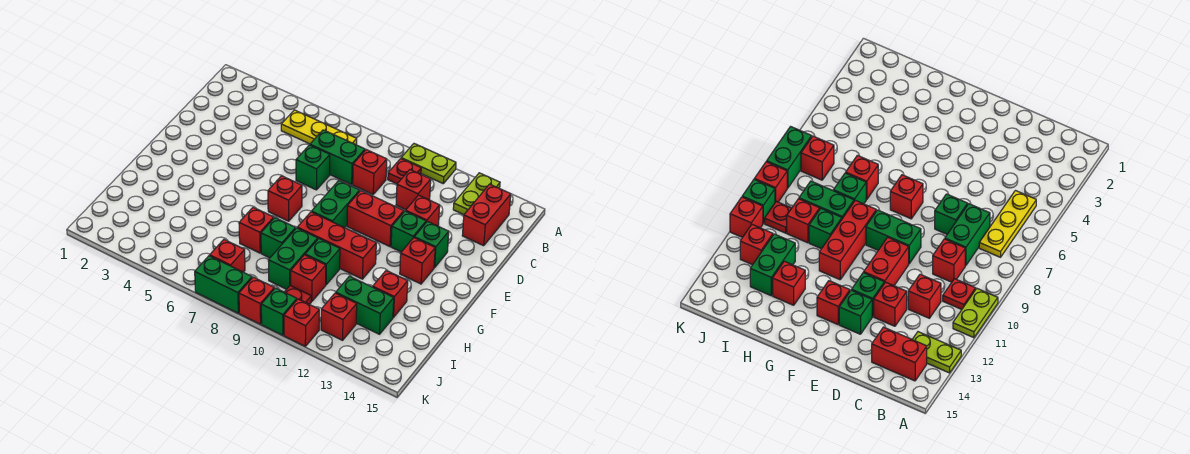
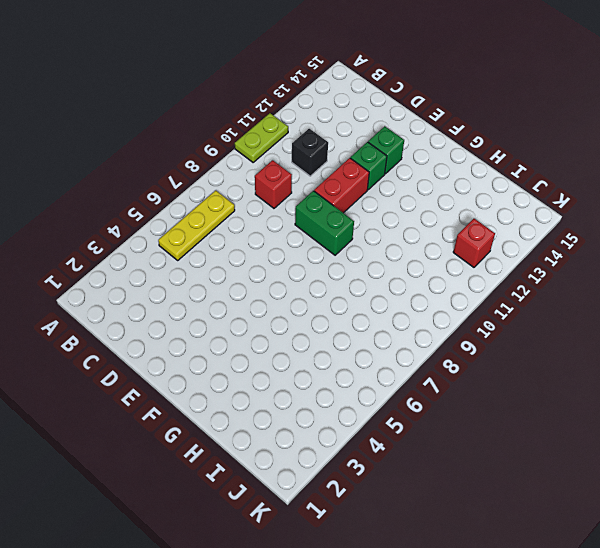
black brick C11 level 1 -> red brick C11 level 1
none -> lime plate A13:B13 level 1
none -> red plate B10 level 1
none -> red brick B14:C14 level 1
none -> green brick C7:C8 level 1

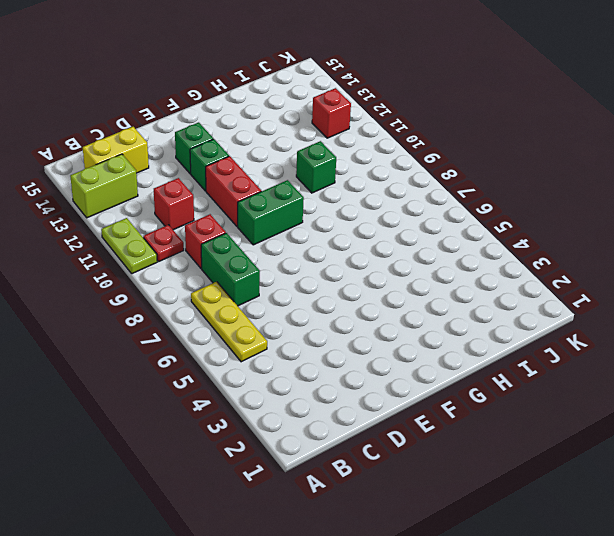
lime brick A13:B13 level 1 -> lime plate A13:B13 level 1
yellow brick B14:C14 level 1 -> red brick B14:C14 level 1
none -> green brick D7 level 1
none -> red brick D12 level 1
none -> red brick F7 level 1
none -> red brick F13 level 1

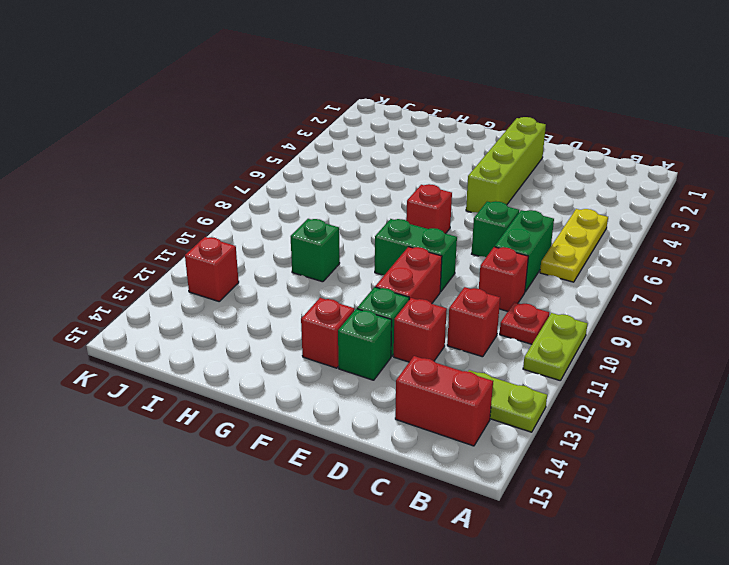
lime brick E2:E5 level 1 -> none
none -> red brick G9:G11 level 1
none -> red brick H7 level 1
none -> green brick H8 level 1
none -> green brick H9:I9 level 1

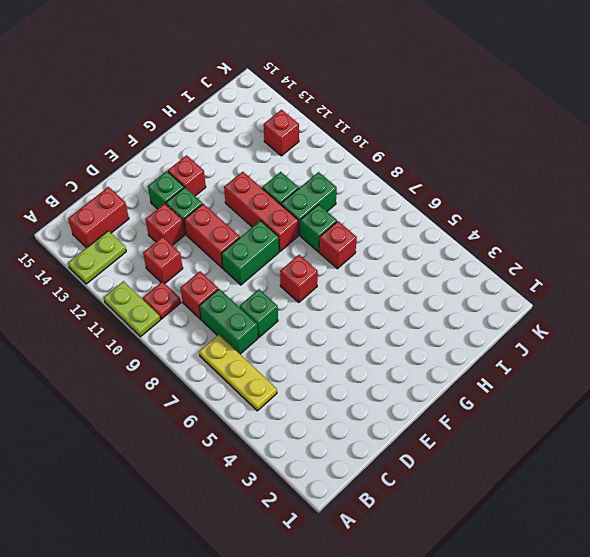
none -> red brick H13 level 1
none -> red brick I10 level 1
none -> green brick I12:I13 level 1
none -> red brick J7 level 1

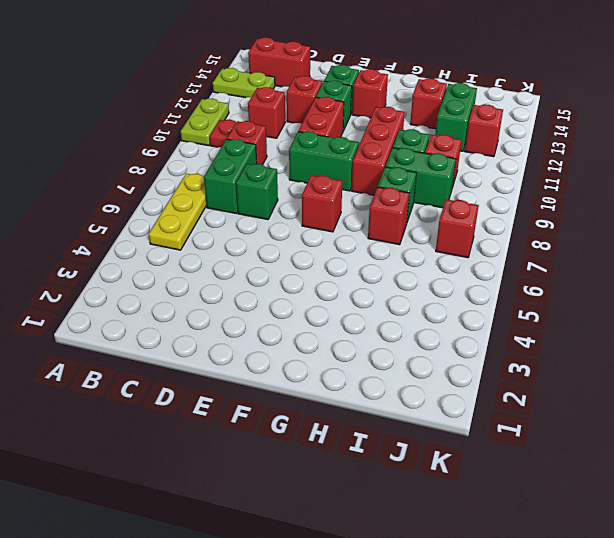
none -> red plate J10 level 1
none -> green brick K7:K8 level 1
none -> red brick K9 level 1
none -> green brick K10 level 1

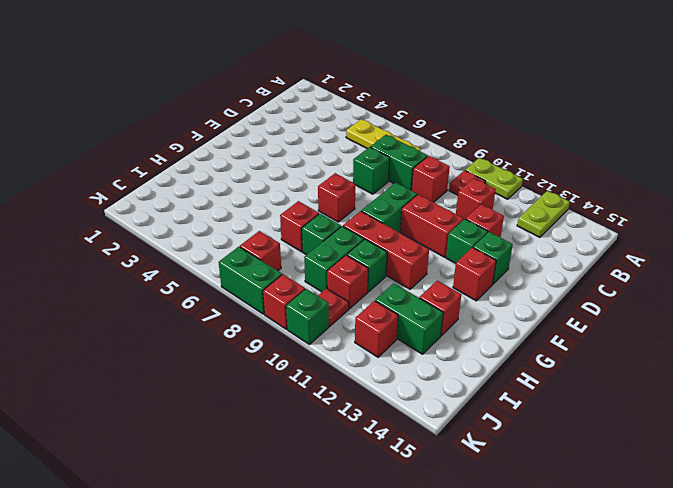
none -> red brick B14:C14 level 1
none -> red brick K11 level 1

